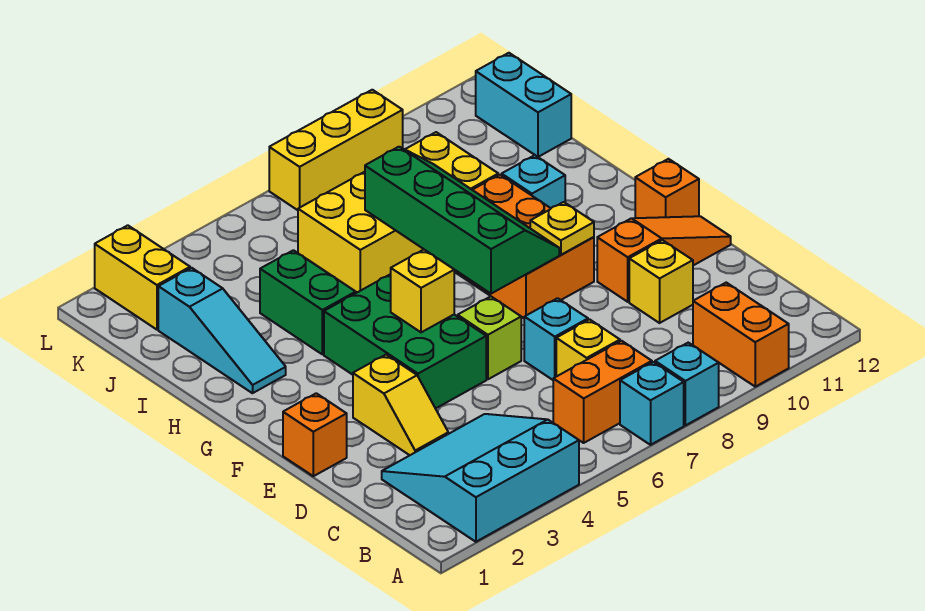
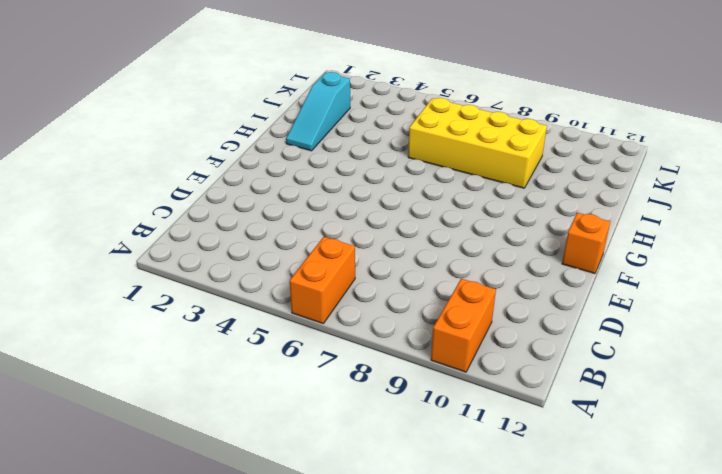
orange brick A6:B6 level 1 -> orange brick B6:B7 level 1
none -> cyan slope A2:C4 level 1 top A
none -> cyan brick A7 level 1
none -> cyan brick A8 level 1

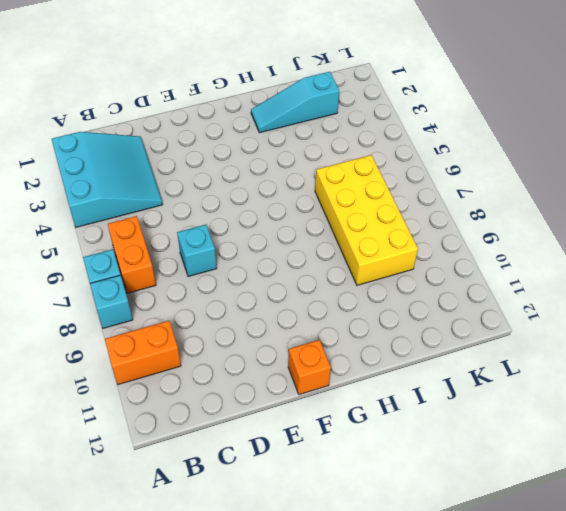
none -> yellow brick C7 level 1
none -> yellow slope D3:E3 level 1 top E
none -> yellow brick D10 level 1

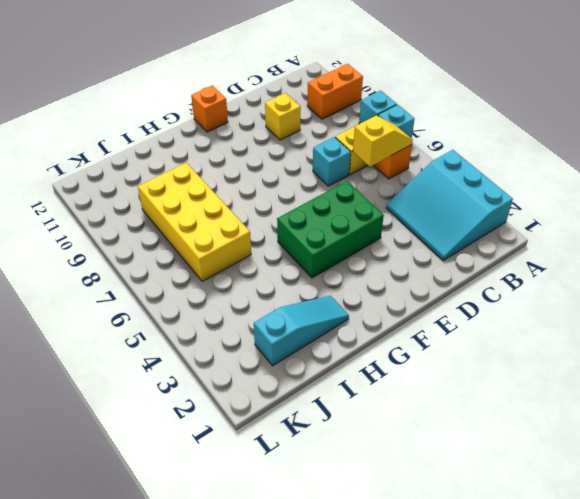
yellow slope B6:C6 level 2 top C -> yellow slope D3:E3 level 1 top E
none -> orange brick E1 level 1
none -> lime brick E6 level 1
none -> orange slope E10:E12 level 1 top 10

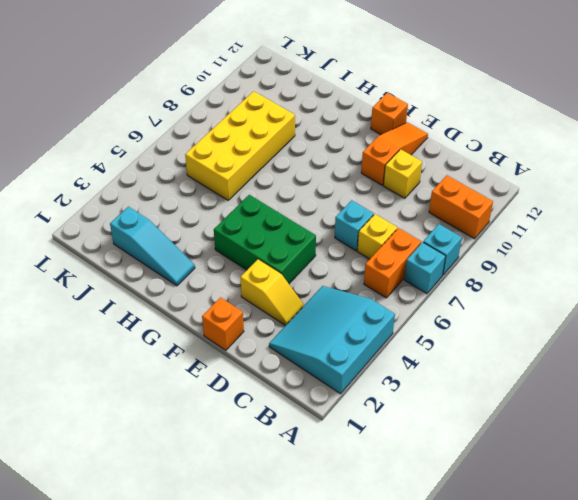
none -> lime brick E6 level 1
none -> orange brick F8:H9 level 1
none -> green brick H4:I4 level 1

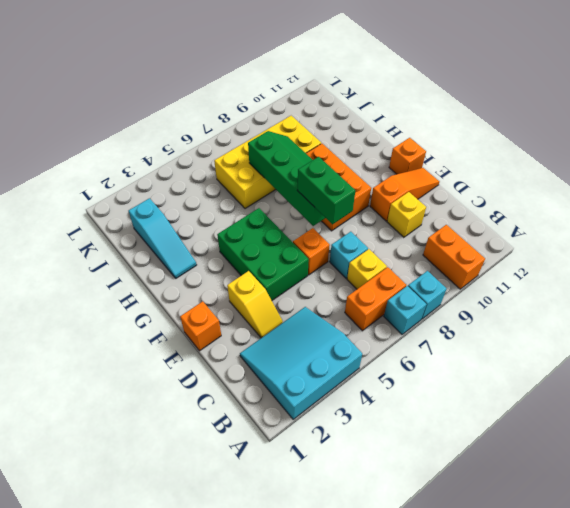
orange brick E6 level 1 -> lime brick E6 level 1
green brick E7:F7 level 3 -> green brick H4:I4 level 1
none -> cyan brick H10 level 1
none -> cyan brick J12:K12 level 1
none -> yellow brick K2:L2 level 1

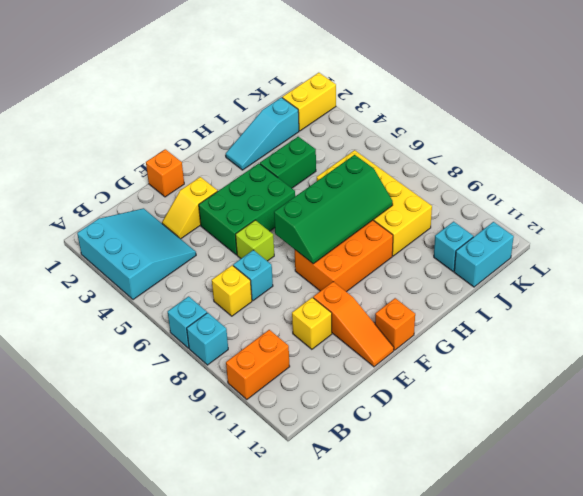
cyan brick J11 level 1 -> cyan brick H10 level 1
none -> orange brick B6:B7 level 1
none -> yellow brick L7:L9 level 1
none -> yellow brick F5 level 2

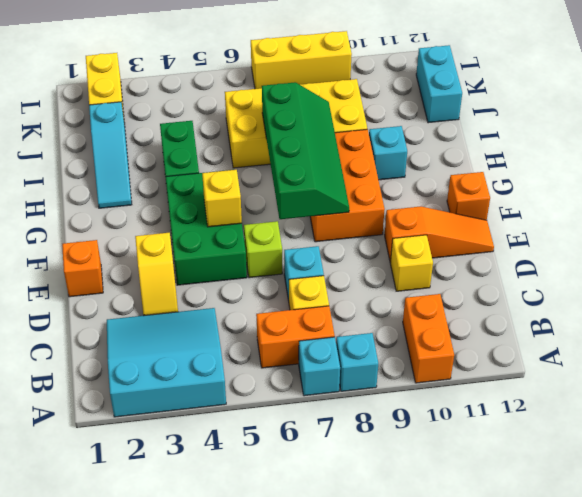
none -> yellow plate F9 level 2

